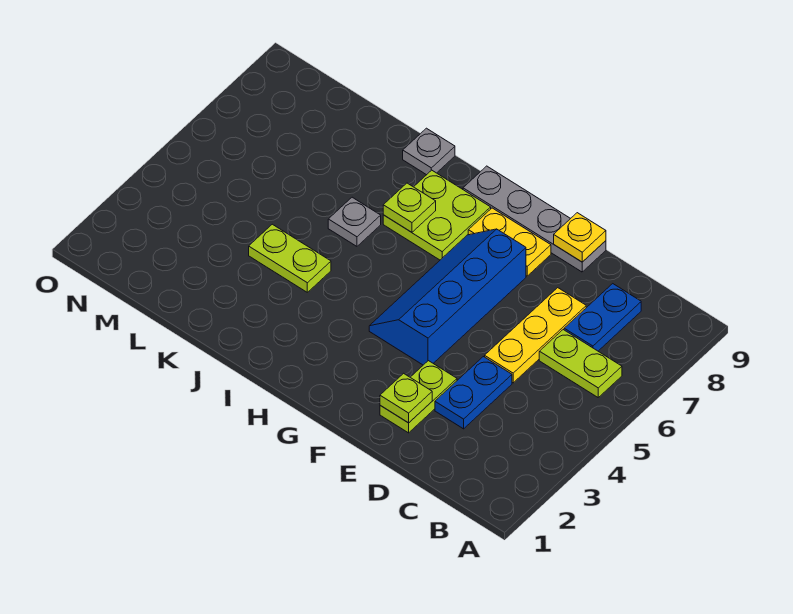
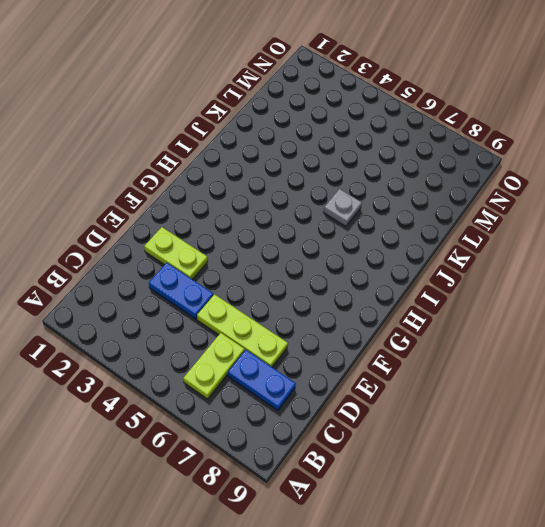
lime plate D5:D7 level 1 -> yellow plate D5:D7 level 1
none -> grey plate E9:H9 level 1
none -> blue slope F4:G7 level 1 top F
none -> yellow plate F8:G8 level 1

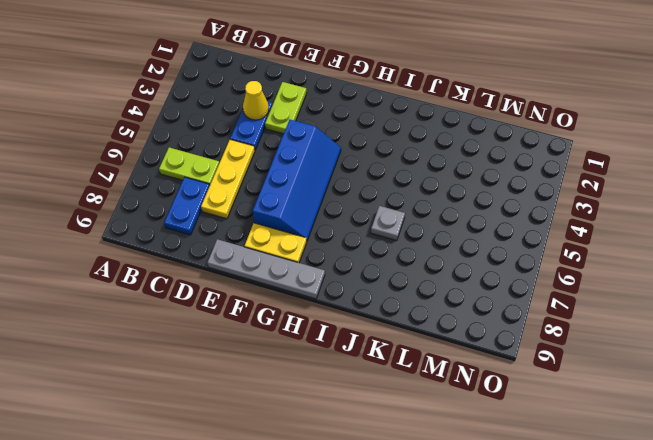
yellow cone D3 level 2 -> none
none -> lime plate H7:I8 level 1
none -> lime plate J4:K4 level 1
none -> grey plate J9 level 1

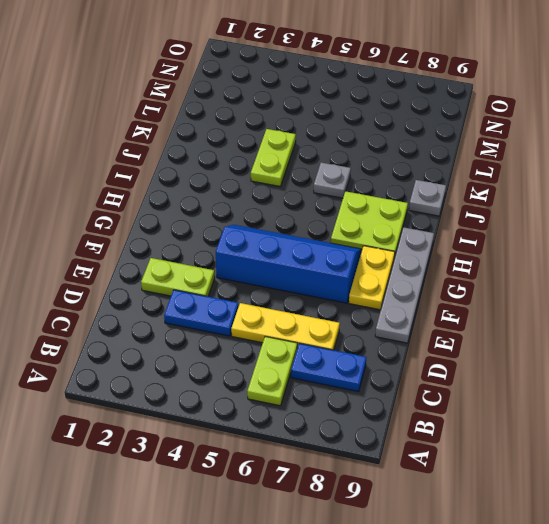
none -> lime plate E2 level 2
none -> yellow plate E9 level 2
none -> lime plate I7 level 2

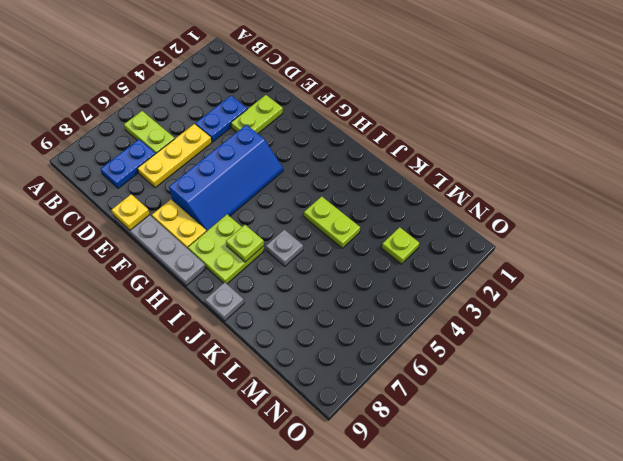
lime plate M3 level 1 -> lime plate E2 level 2

